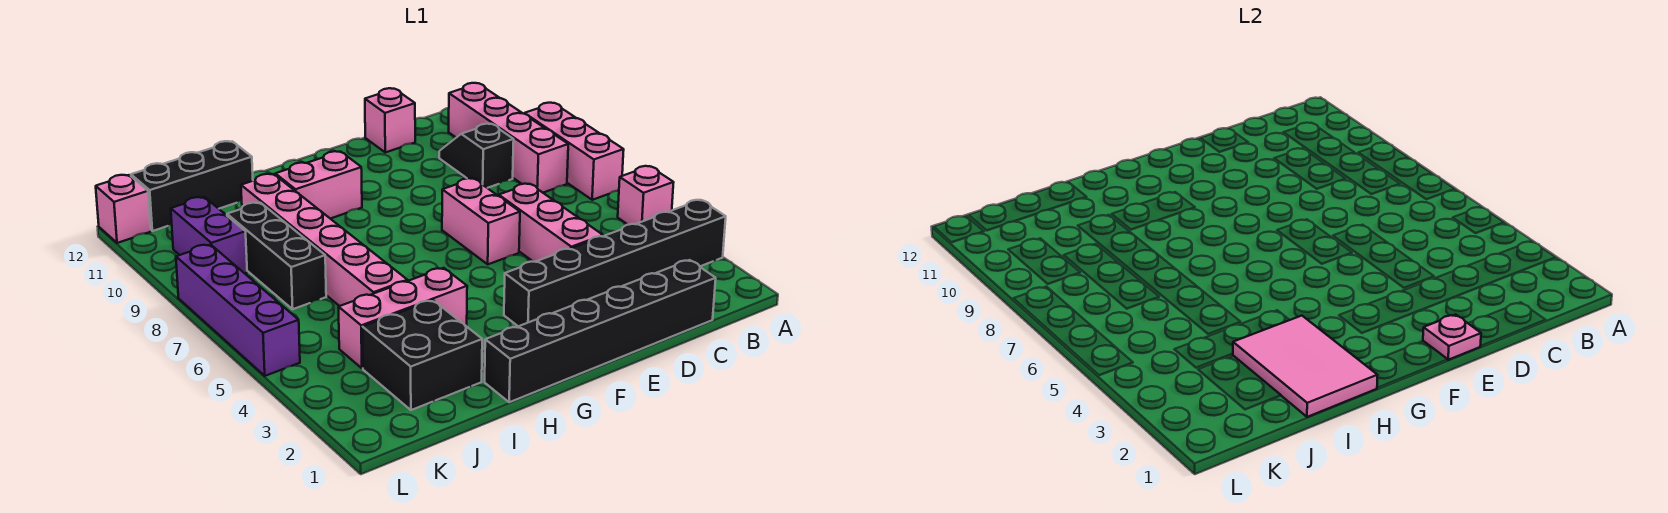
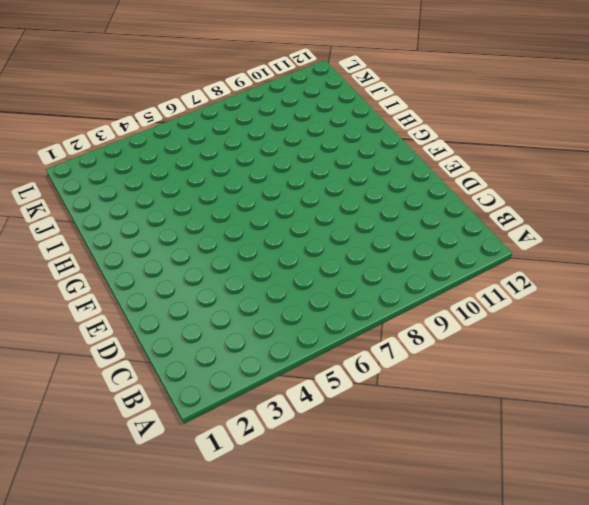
none -> black brick A3:F3 level 1
none -> pink brick A5 level 1
none -> pink brick A7:A9 level 1

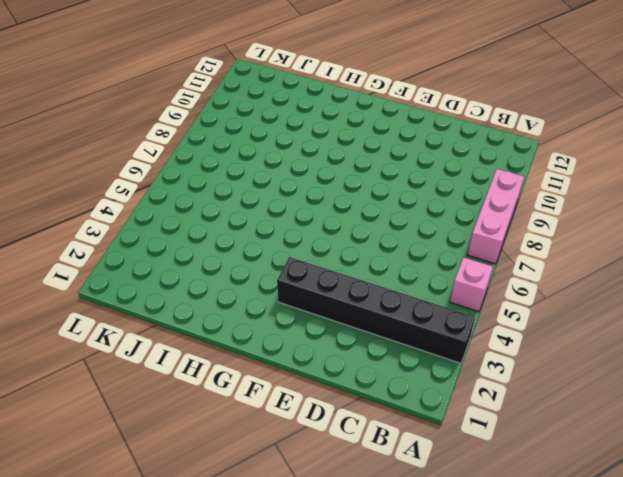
none -> pink brick B8:B11 level 1
none -> black brick C1:H1 level 1
none -> black slope C9:C10 level 1 top 9

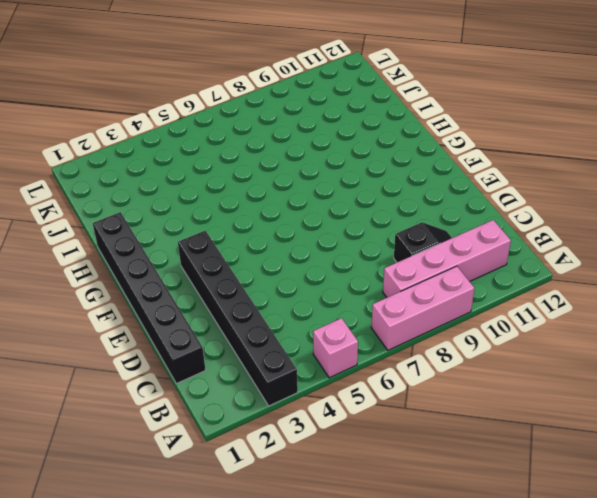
none -> pink brick D4:D6 level 1
none -> pink brick D12 level 1
none -> pink brick E6:E7 level 1

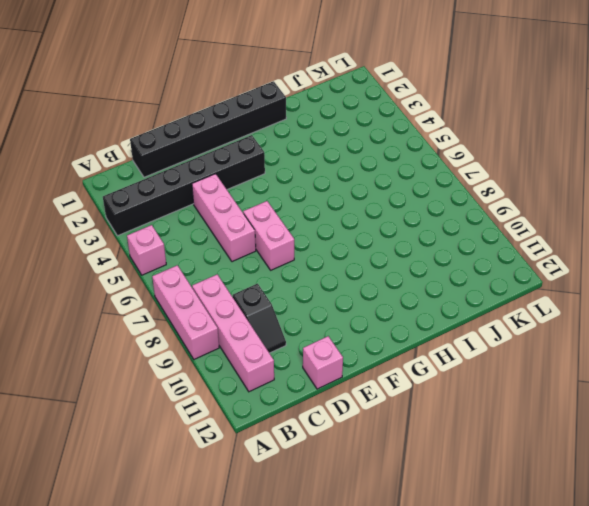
none -> pink brick G10:H10 level 1
none -> pink brick H4:J4 level 1
none -> black brick I2:J3 level 1

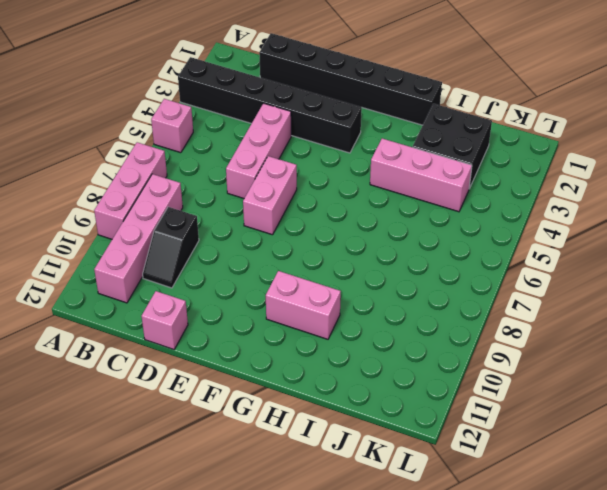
none -> pink brick I5:I10 level 1
none -> black brick I12:K12 level 1
none -> black brick J7:J9 level 1

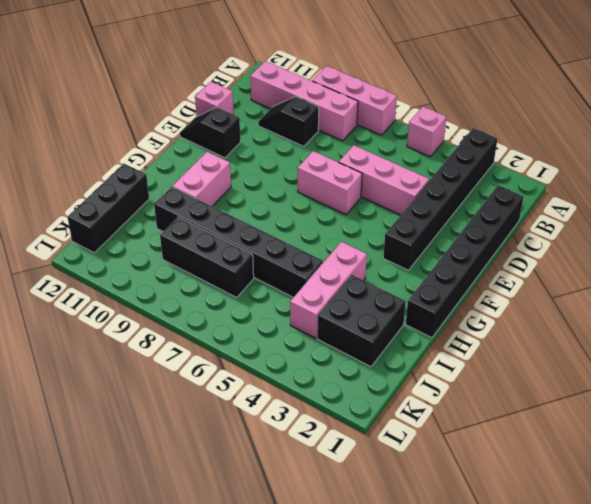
black slope E11:E12 level 1 top 11 -> none
black brick I5:I10 level 1 -> pink brick I5:I10 level 1
none -> purple brick K9:K10 level 1
none -> purple brick L5:L8 level 1
none -> pink brick L12 level 1

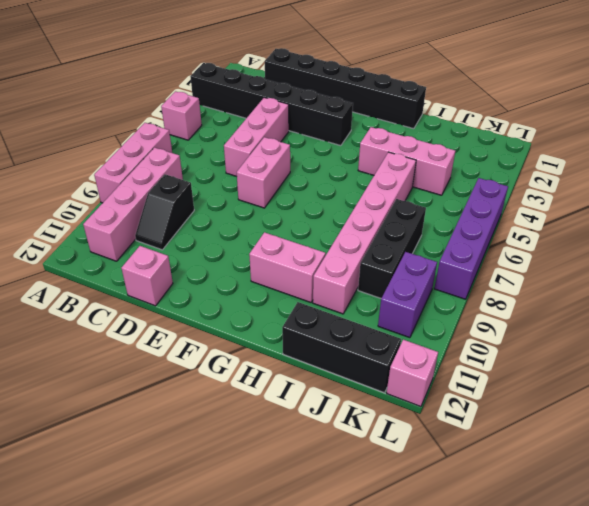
none -> black brick I2:J3 level 1
none -> pink plate E1 level 2
none -> pink tile H1:I3 level 2

